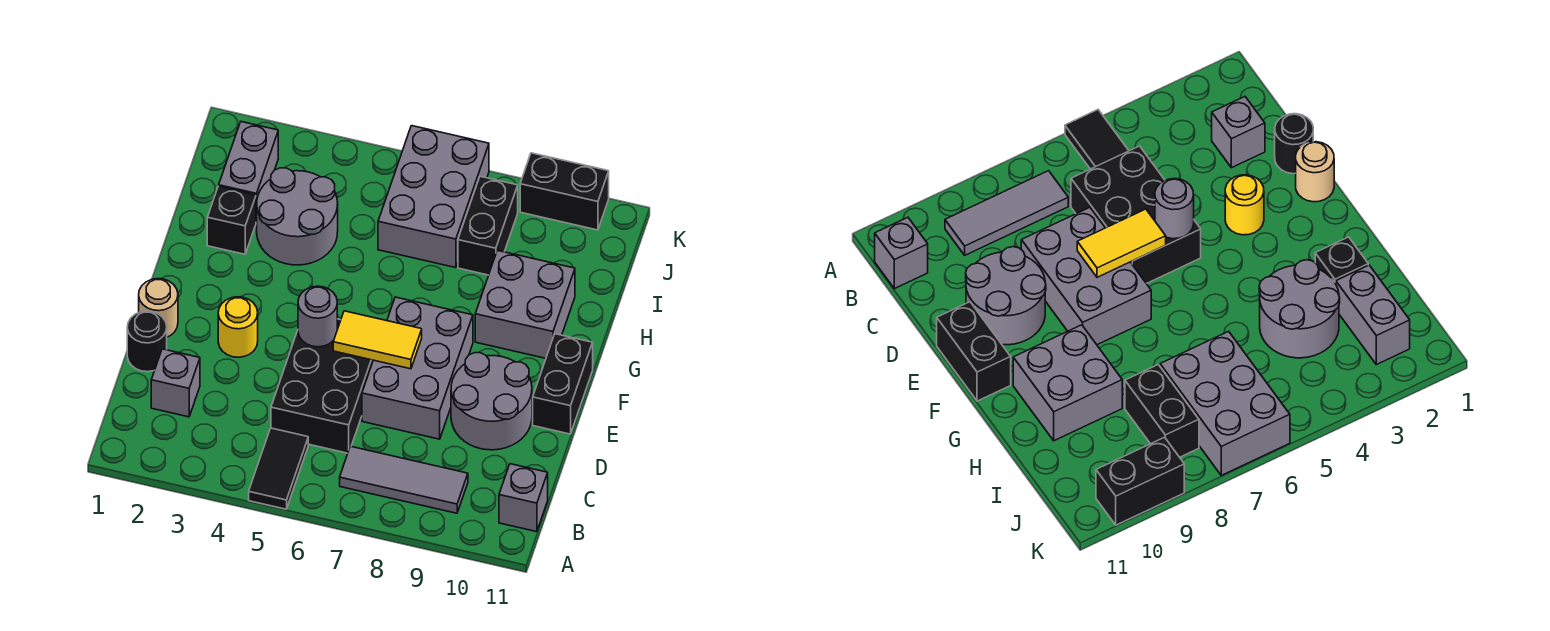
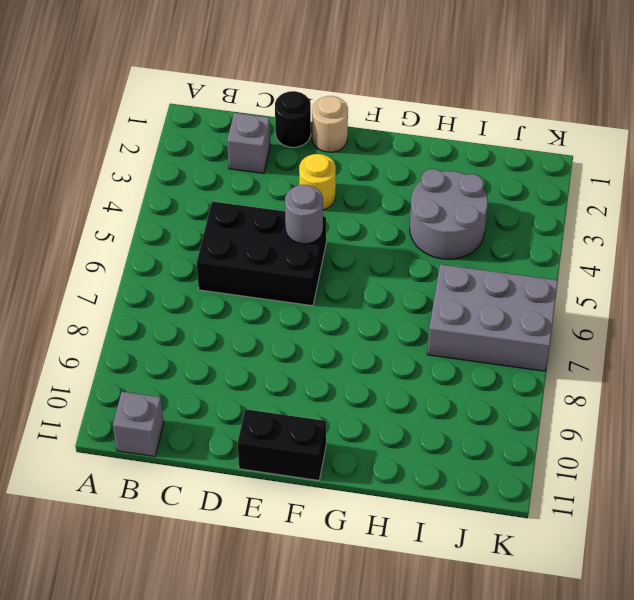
none -> black tile A5:B5 level 1
none -> grey tile B7:B9 level 1
none -> grey brick D7:F8 level 1

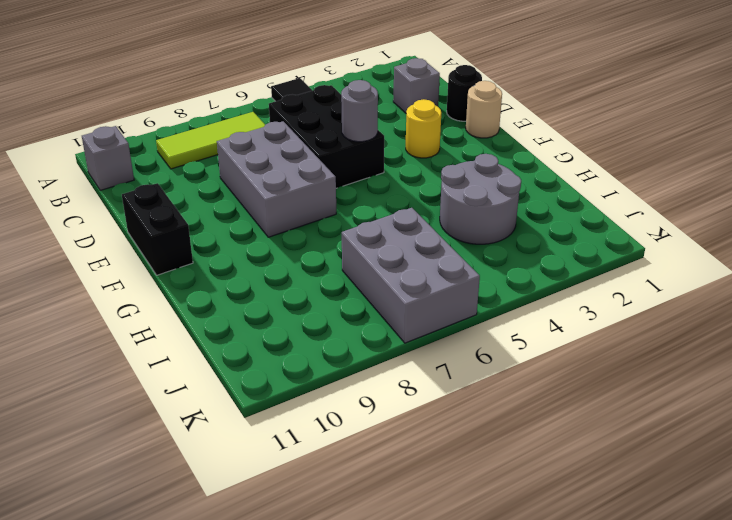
lime tile B7:B9 level 1 -> grey tile B7:B9 level 1
none -> grey round brick D9:E10 level 1
none -> grey brick G9:H10 level 1
none -> black brick H2 level 1

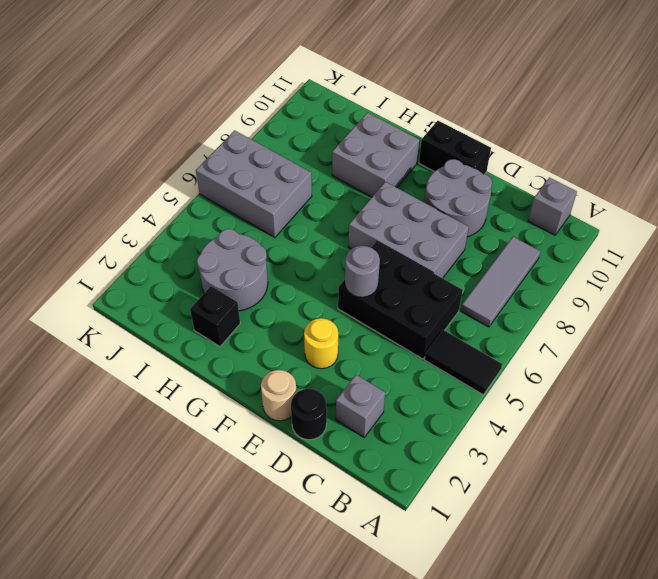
none -> grey brick I2:J2 level 1
none -> black brick I8:J8 level 1
none -> black brick K9:K10 level 1

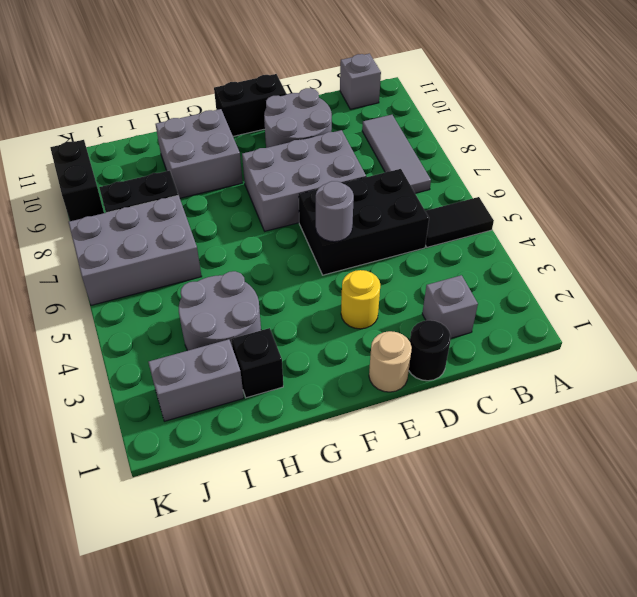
none -> yellow tile E6:E7 level 2

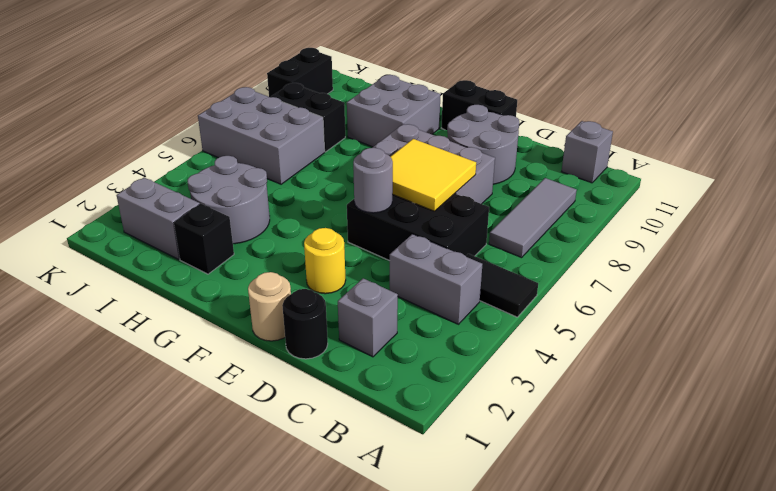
grey brick B4:C4 level 1 -> none
yellow tile D6:E7 level 2 -> yellow tile E6:E7 level 2

